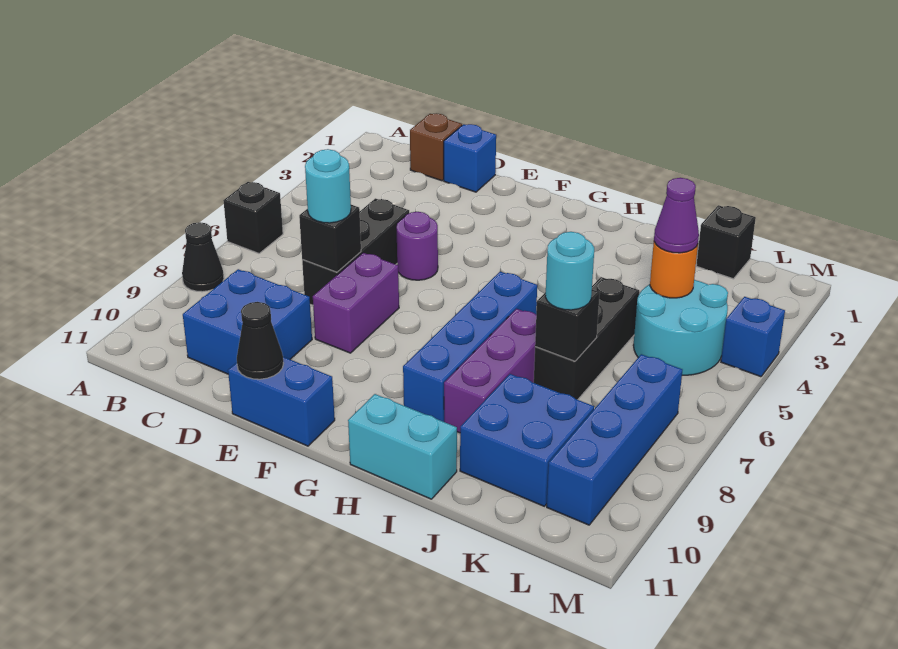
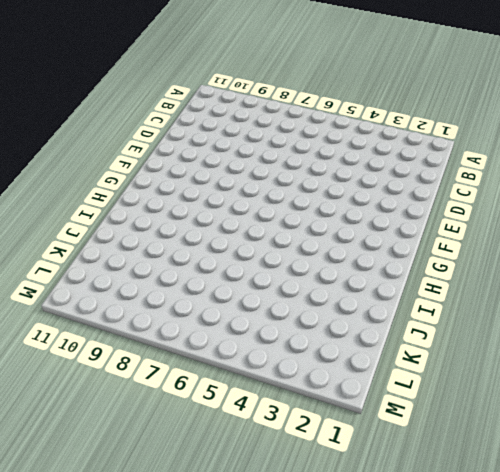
none -> black brick A6 level 1
none -> black cone A8 level 1
none -> brown brick C1 level 1

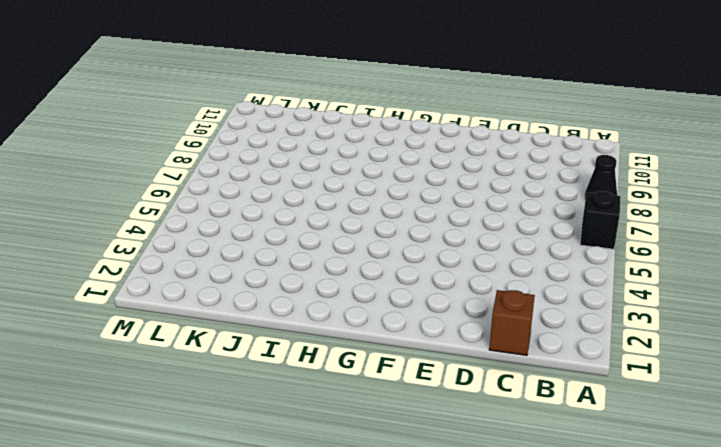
none -> blue brick C9:D10 level 1
none -> blue brick D1 level 1
none -> black brick D5:D7 level 1

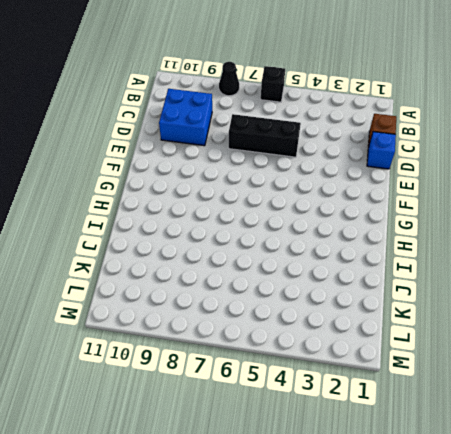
none -> purple round brick E5 level 1
none -> purple brick E7:E8 level 1
none -> blue brick E11:F11 level 1

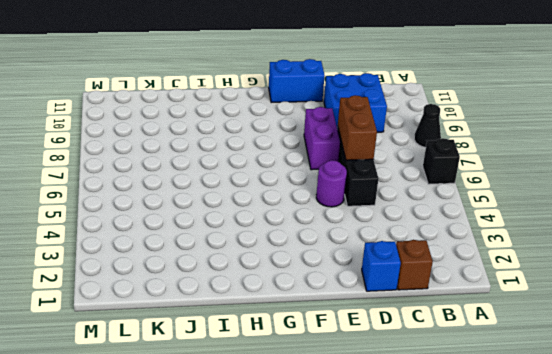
brown brick D6:D7 level 2 -> black brick D7 level 2
none -> blue brick H6:H9 level 1
none -> cyan brick H11:I11 level 1
none -> purple brick I7:I9 level 1

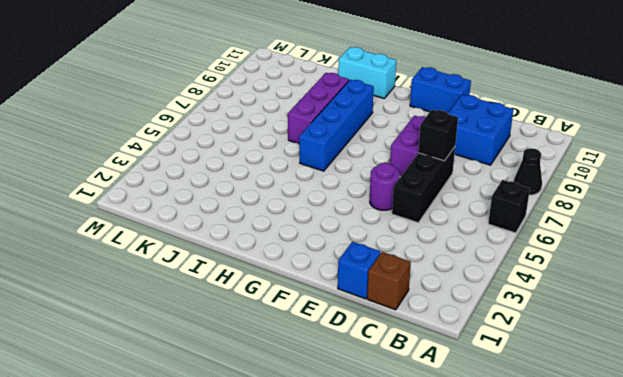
none -> black brick J5:J7 level 1
none -> blue brick J9:K10 level 1
none -> black brick K1 level 1

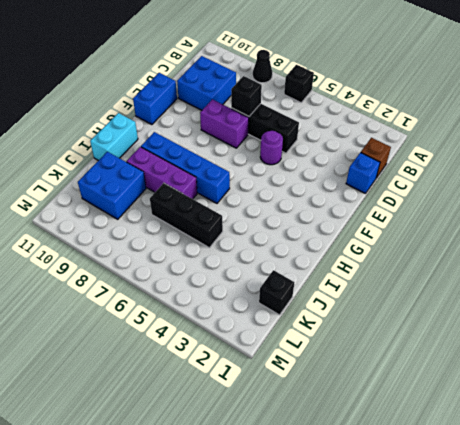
none -> cyan round brick K4:L5 level 1
none -> blue brick L7:L10 level 1
none -> blue brick M4 level 1

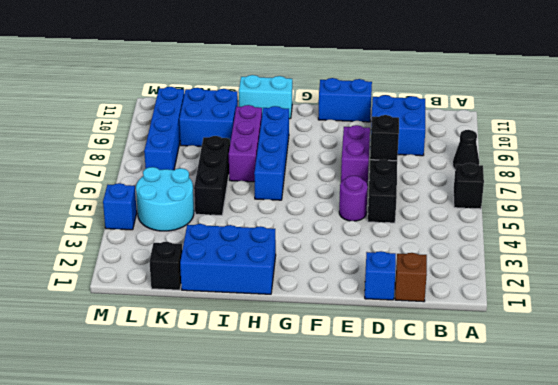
blue brick H1:J2 level 1 -> none
none -> black cone E11 level 2
none -> black brick J7 level 2
none -> orange round brick K4 level 2

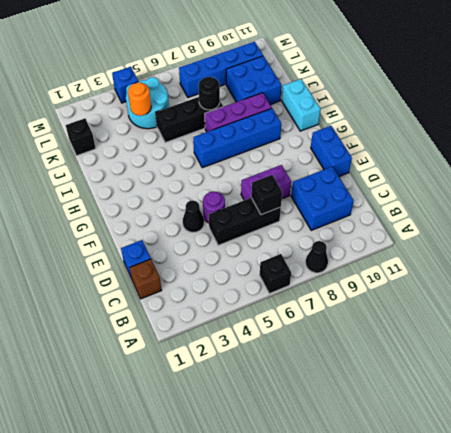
black cone E4 level 1 -> black cone E11 level 2
black round brick J7 level 2 -> black brick J7 level 2
none -> cyan round brick D7 level 3
none -> cyan round brick J7 level 3
none -> purple cone K4 level 3

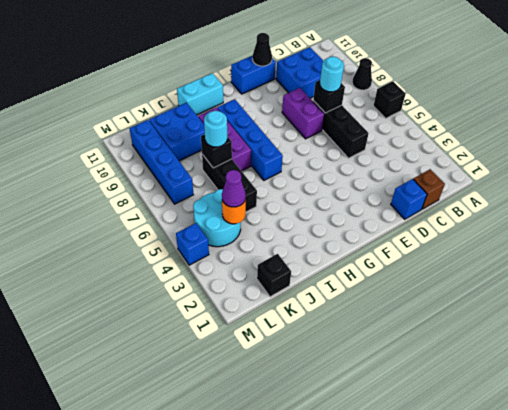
none -> purple round brick E5 level 1

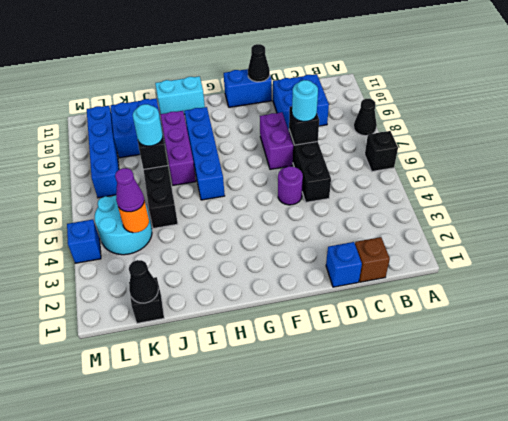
black cone K1 level 2 -> none

